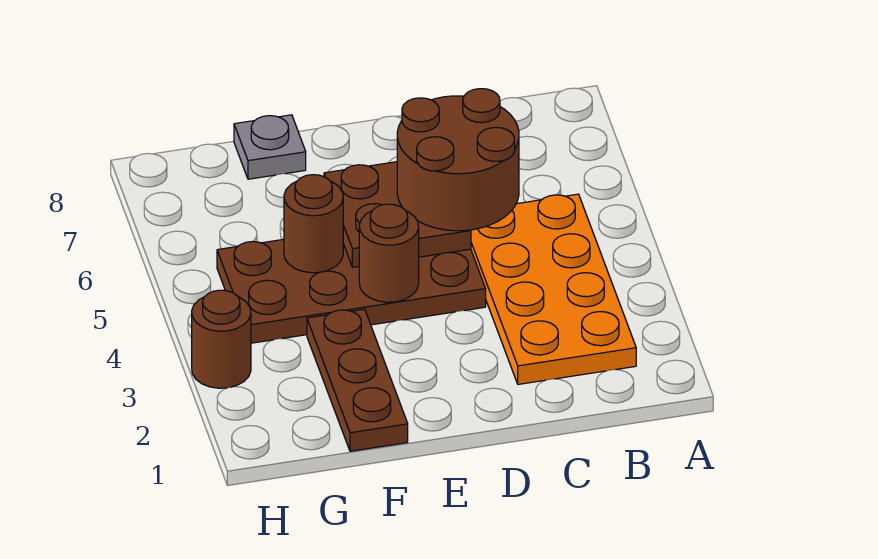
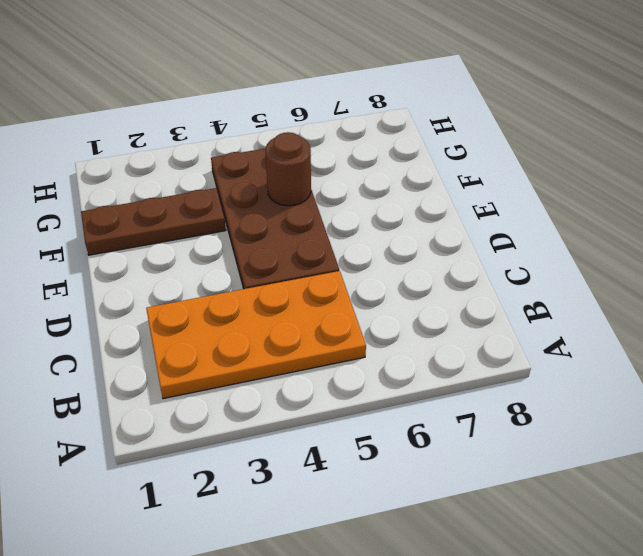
none -> grey plate F8 level 1
none -> brown round brick H3 level 1

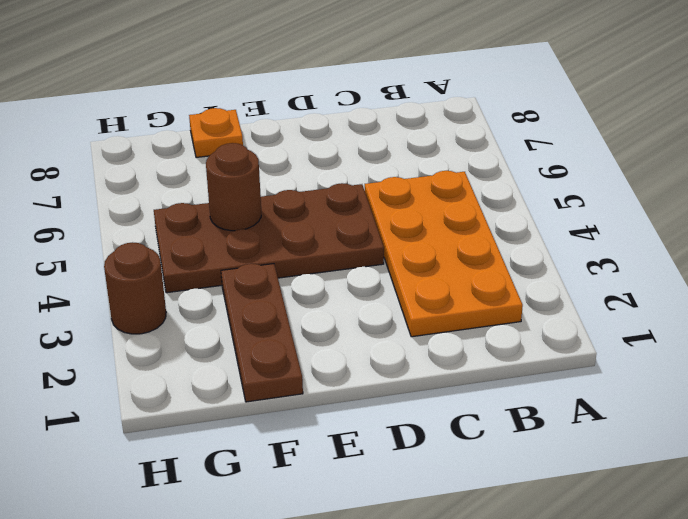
orange plate F8 level 1 -> grey plate F8 level 1
none -> brown plate D5:E6 level 2
none -> brown round brick E4 level 2

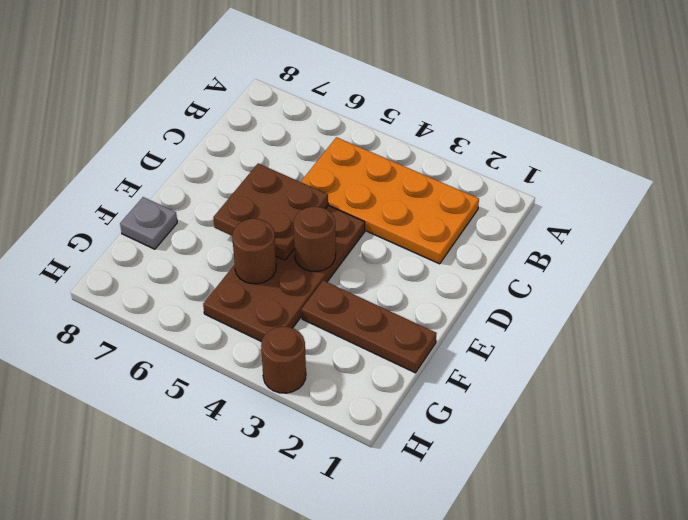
none -> brown round brick C5:D6 level 3

